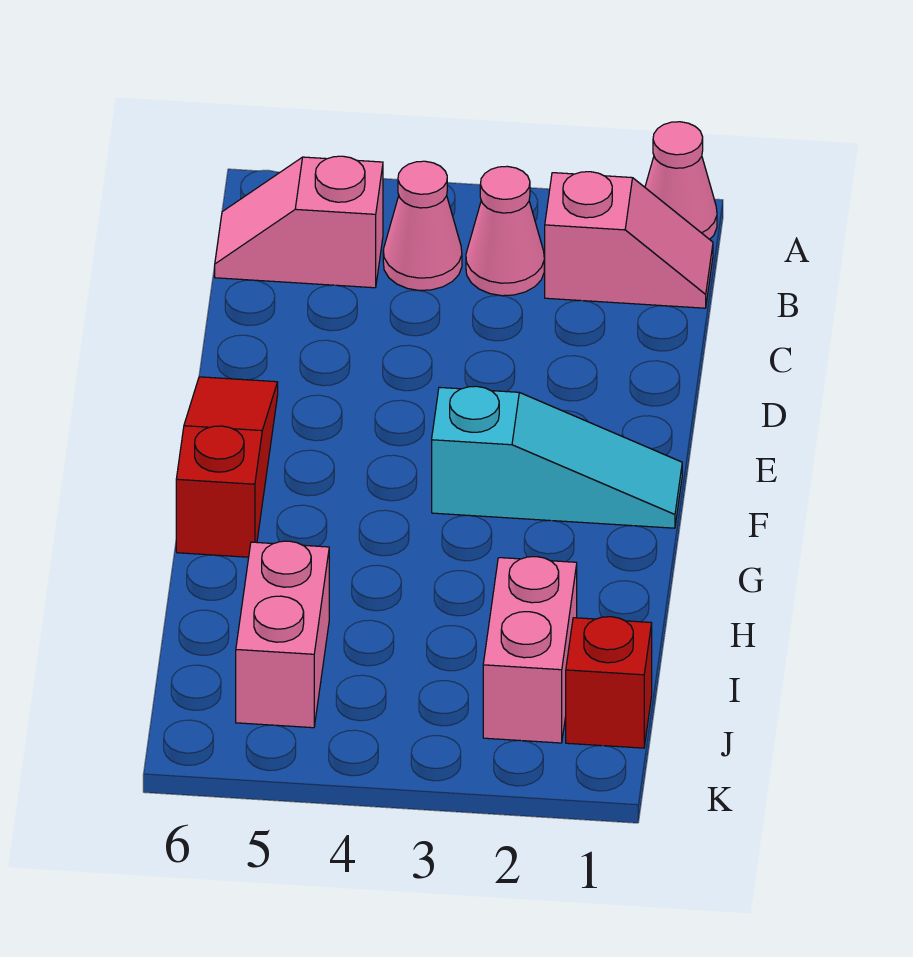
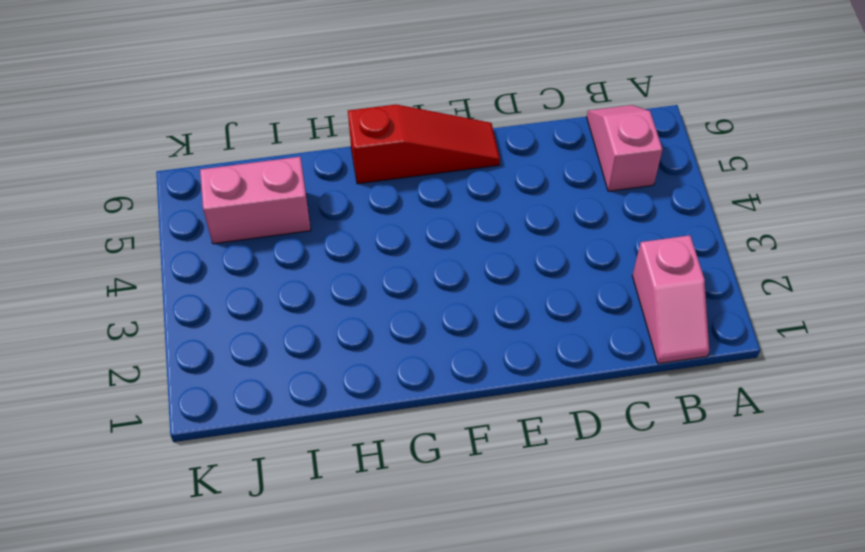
none -> pink cone A1 level 1
none -> pink cone B3 level 1

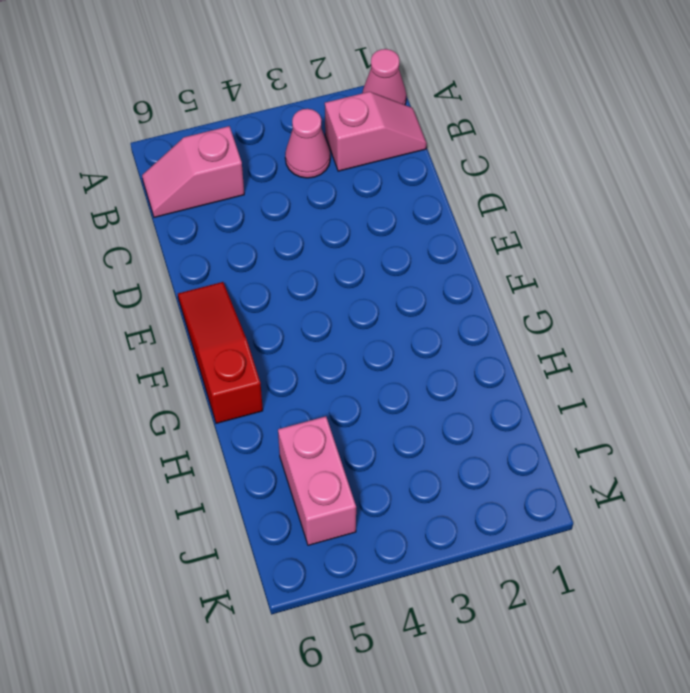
none -> pink cone B4 level 1
none -> cyan slope F1:F3 level 1 top 3

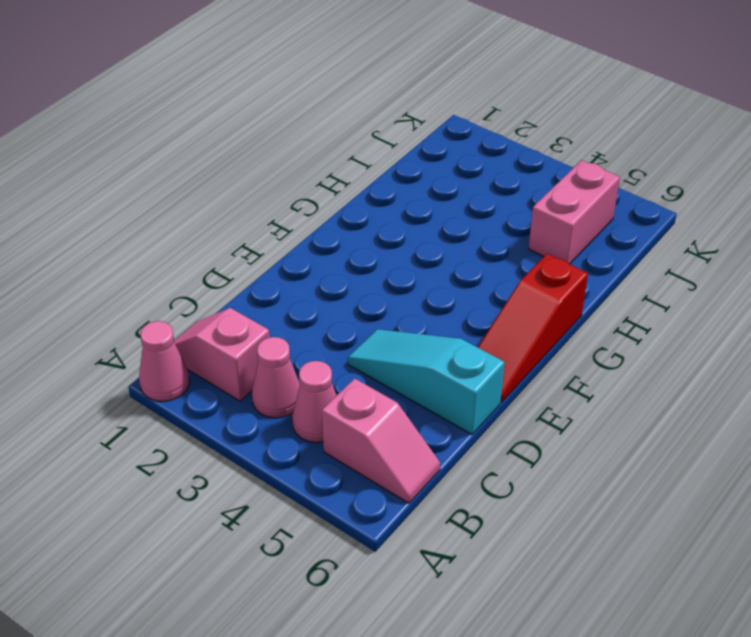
cyan slope D4:D6 level 1 top 6 -> cyan slope F1:F3 level 1 top 3
none -> pink brick I2:J2 level 1
none -> red brick J1 level 1

